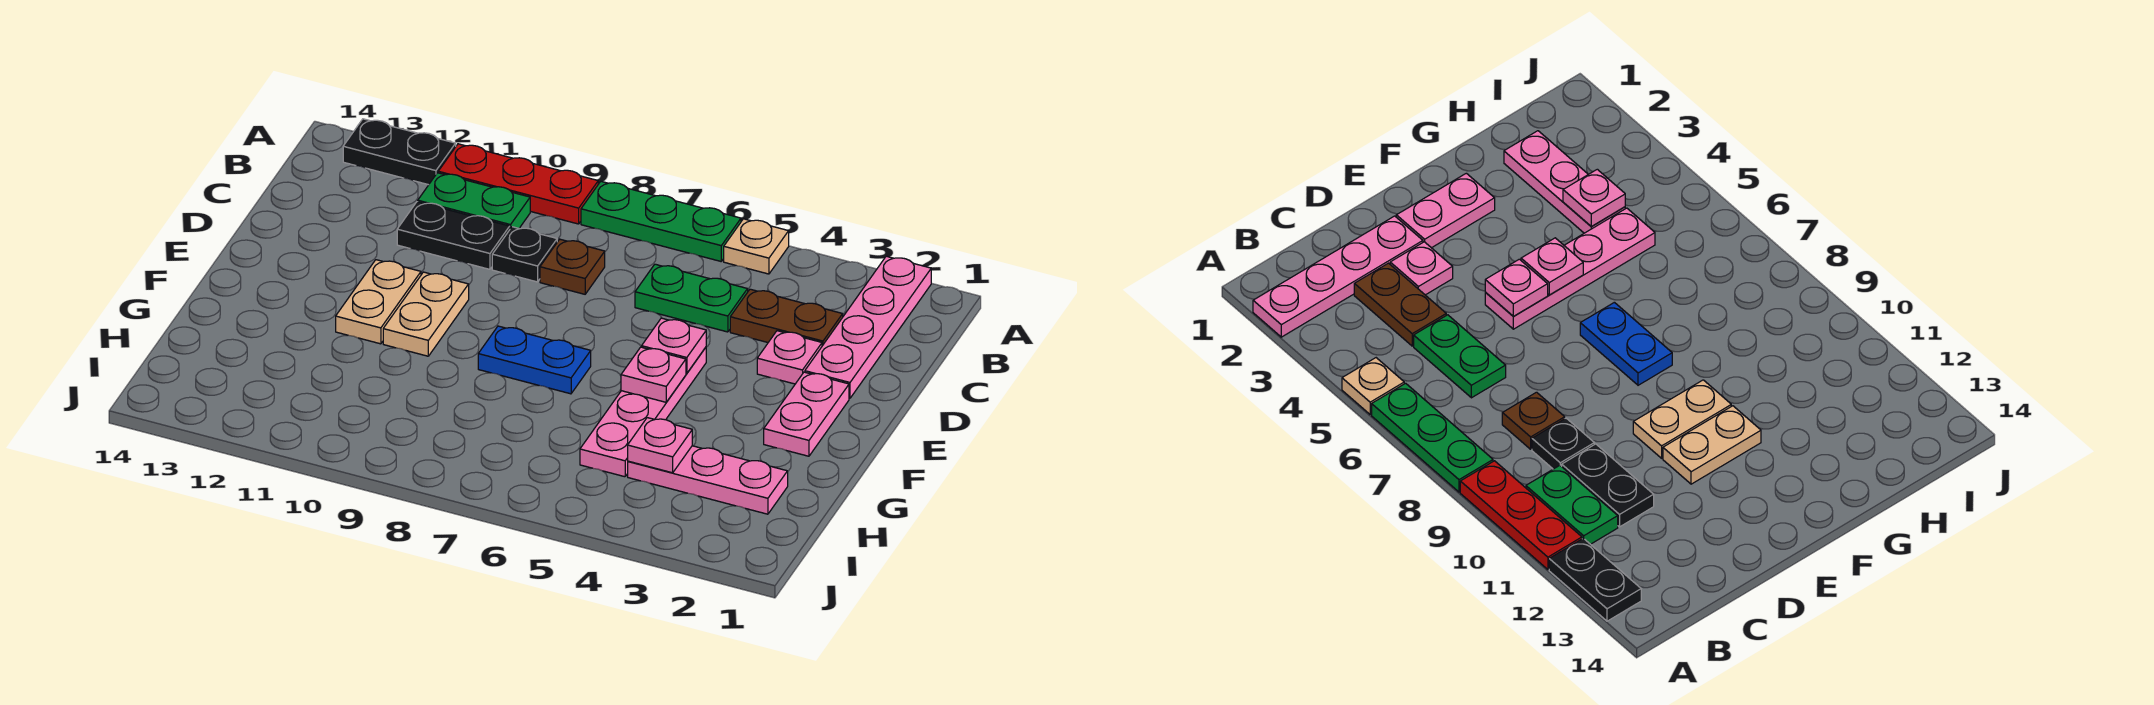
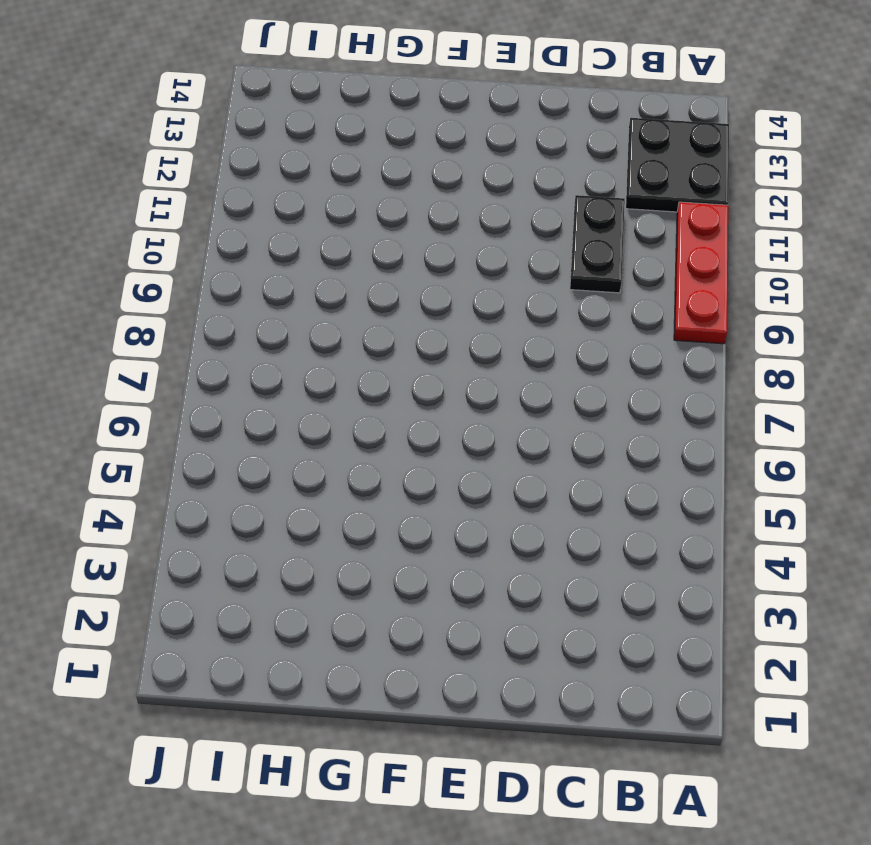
black plate A12:B13 level 1 -> black plate A12:A13 level 1
none -> pink plate A2:D2 level 1
none -> tan plate A5 level 1
none -> green plate A6:A8 level 1

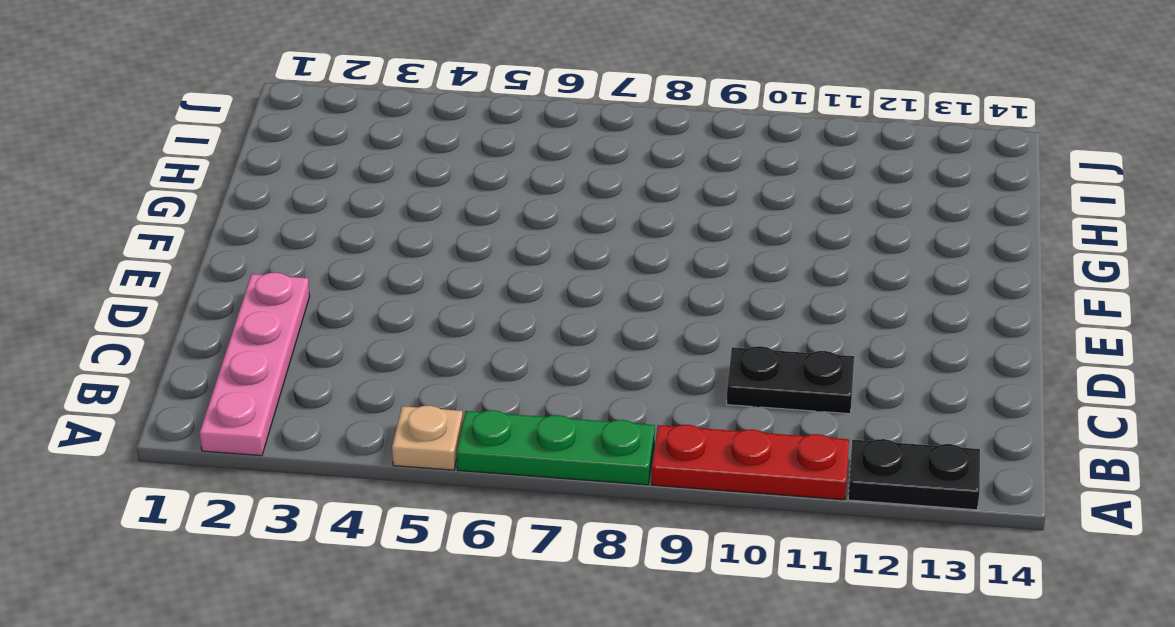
none -> green plate B10:B11 level 1
none -> brown plate C3:C4 level 1
none -> green plate C5:C6 level 1

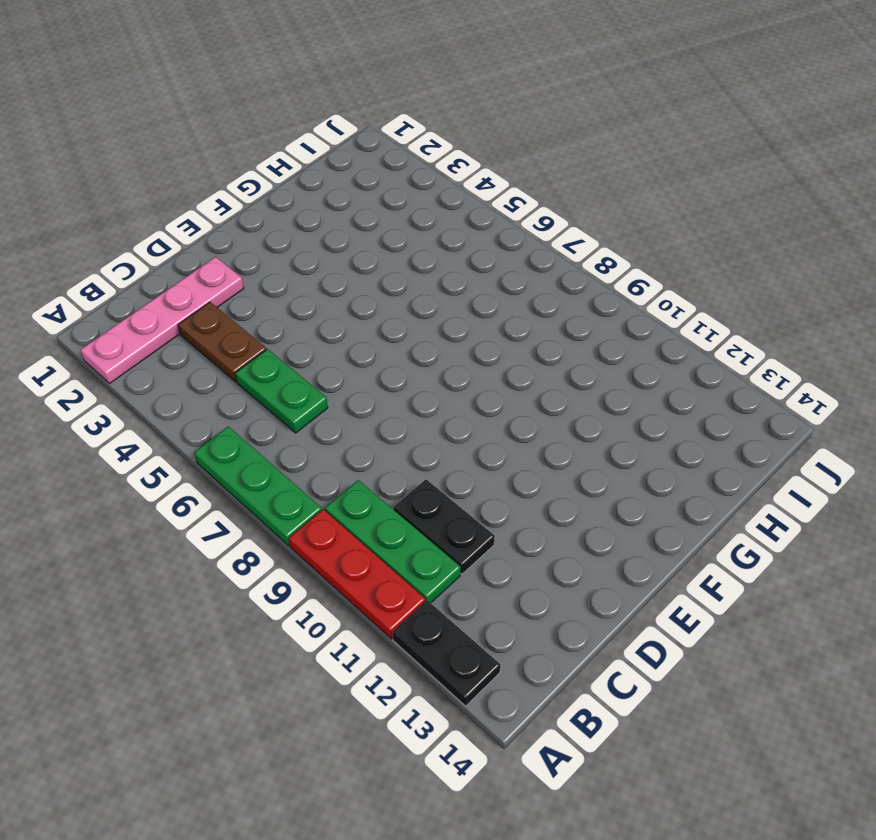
green plate B9:B11 level 1 -> green plate B10:B11 level 1
none -> tan plate A5 level 1
none -> brown plate C8 level 1
none -> black plate C9 level 1

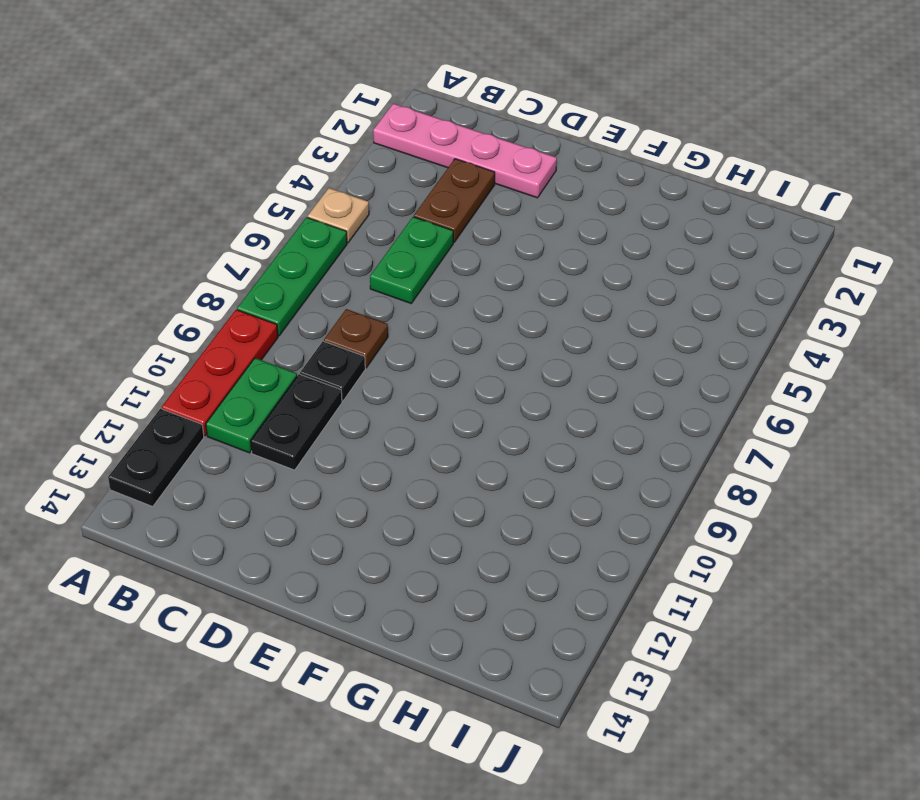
none -> pink plate D3 level 1
none -> pink plate E2:F2 level 1
none -> pink plate E5:H5 level 1

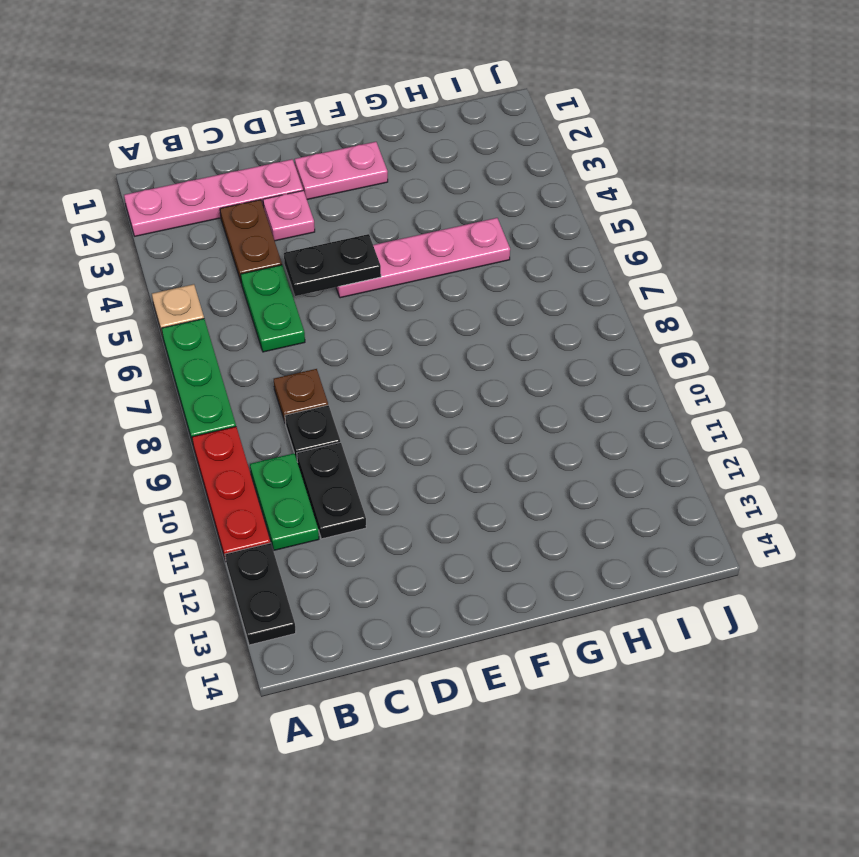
black plate D5:E5 level 2 -> pink plate E5 level 2
none -> tan plate E10:F10 level 1
none -> tan plate E11:F11 level 1
none -> blue plate F7:F8 level 1

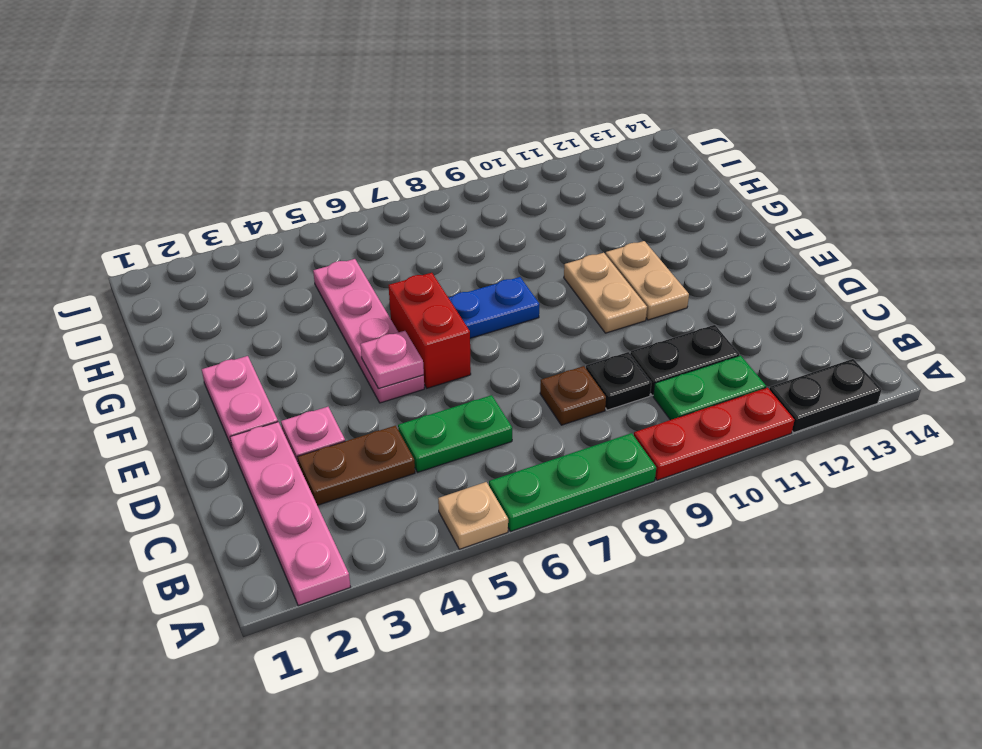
red brick E6:F6 level 1 -> none
none -> pink plate H2:H4 level 1
none -> pink plate F5 level 2
none -> pink plate H4 level 2

